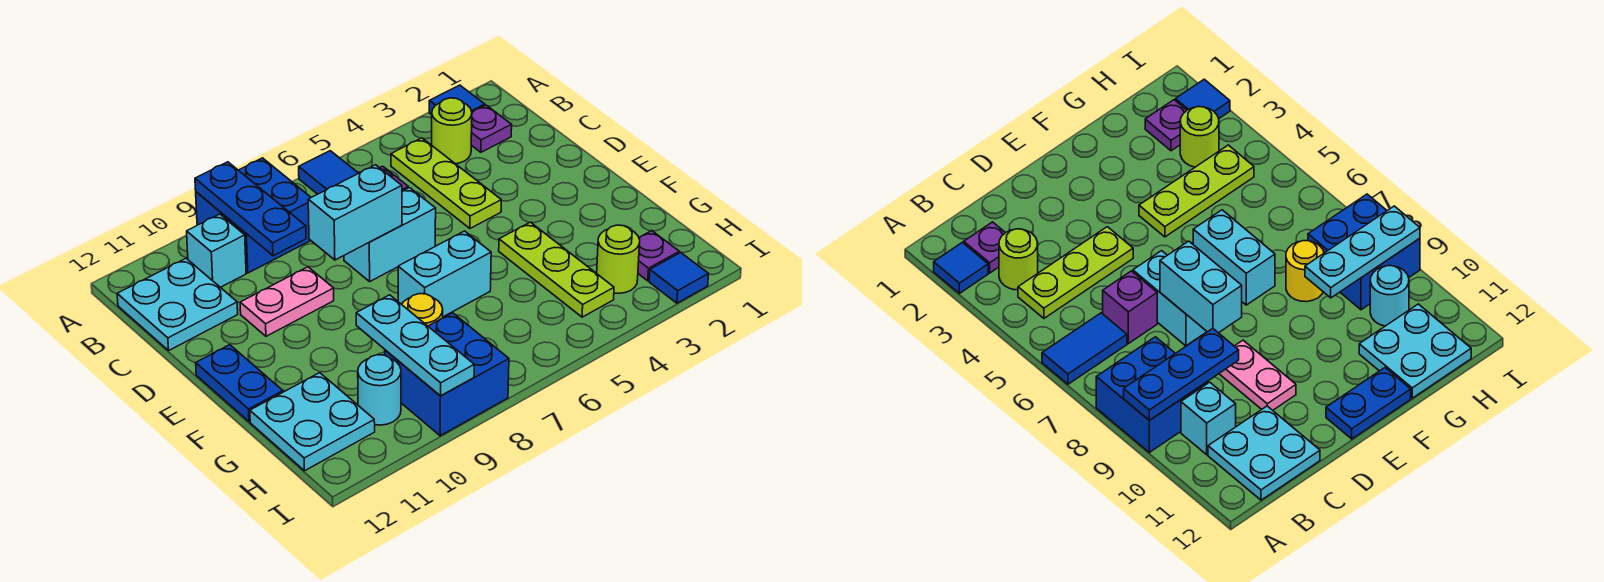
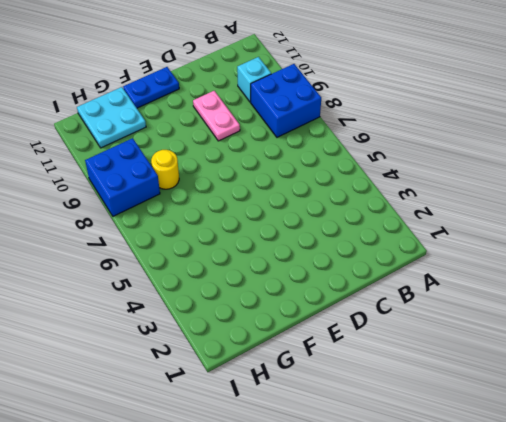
none -> blue tile A2 level 1
none -> blue tile A6:B6 level 1
none -> purple plate B2 level 1

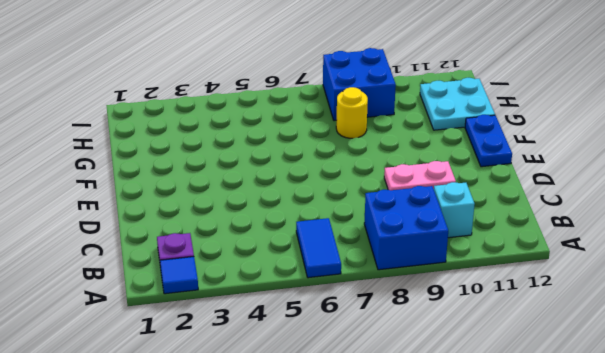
none -> lime round brick B3 level 1
none -> lime plate B4:D4 level 1
none -> cyan plate B11:C12 level 1

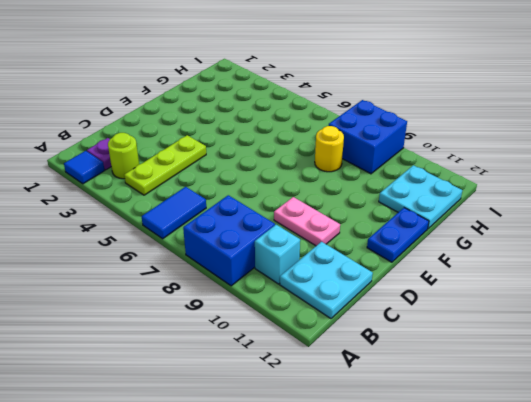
none -> purple brick C6 level 1
none -> cyan brick D6:D7 level 1
none -> lime plate F4:H4 level 1

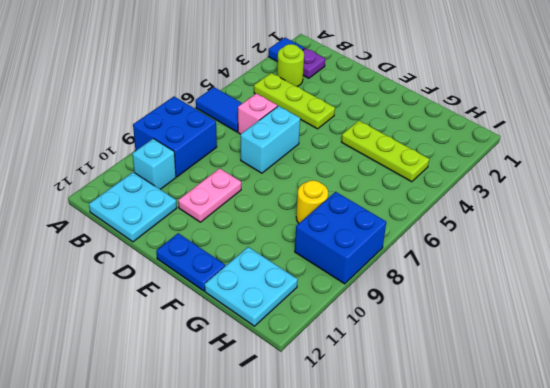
pink brick C6 level 1 -> purple brick C6 level 1
none -> cyan brick F6:F7 level 1
none -> purple plate H2 level 1
none -> lime round brick H3 level 1

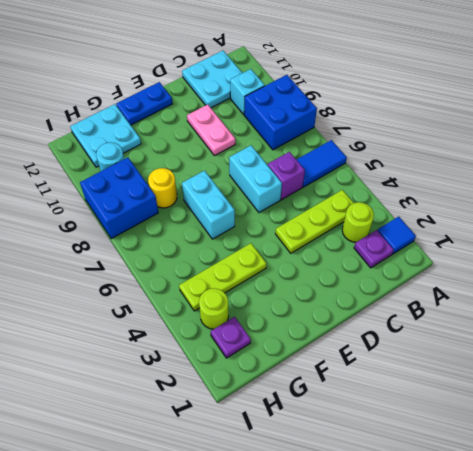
none -> blue tile I2 level 1
none -> blue plate A9:C9 level 2
none -> cyan brick D7:D8 level 2

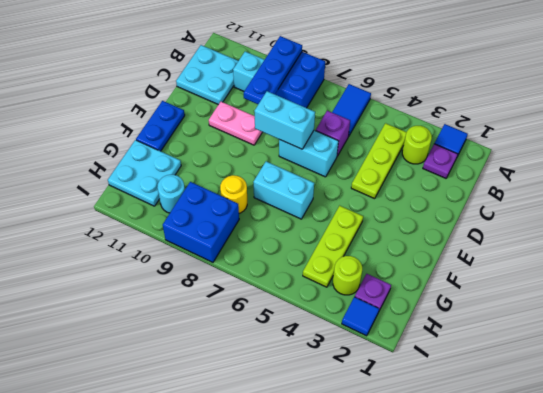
none -> cyan plate G9:I9 level 2

